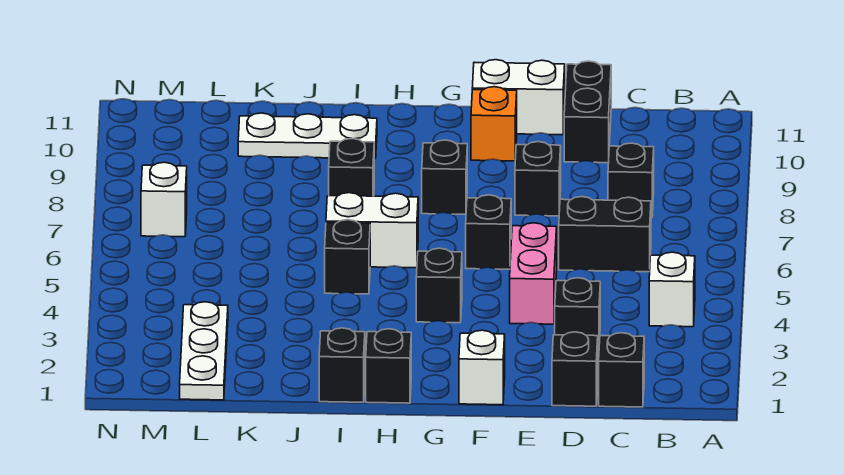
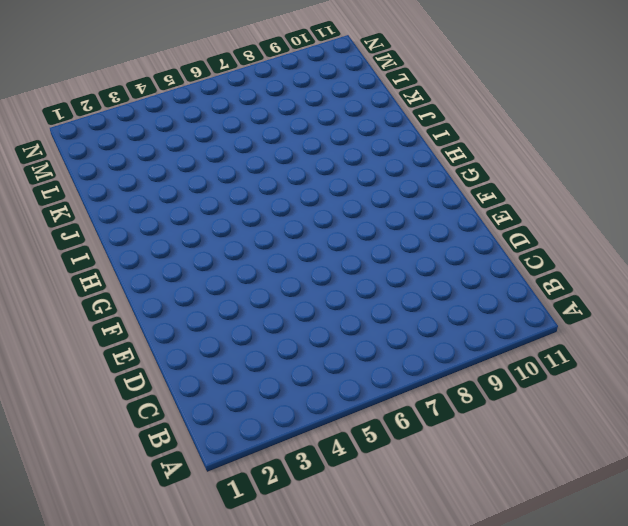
none -> white brick B4 level 1
none -> black brick C1 level 1
none -> black brick C6:D6 level 1

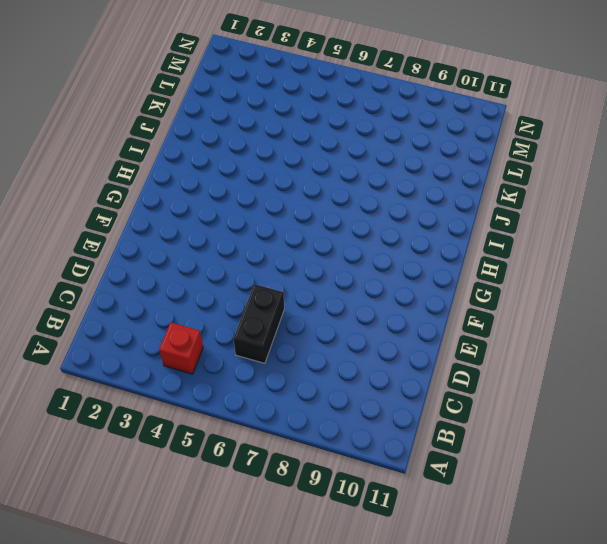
red brick B4 level 1 -> white brick B4 level 1
none -> black brick C1 level 1
none -> black brick C8 level 1
none -> black brick D1 level 1

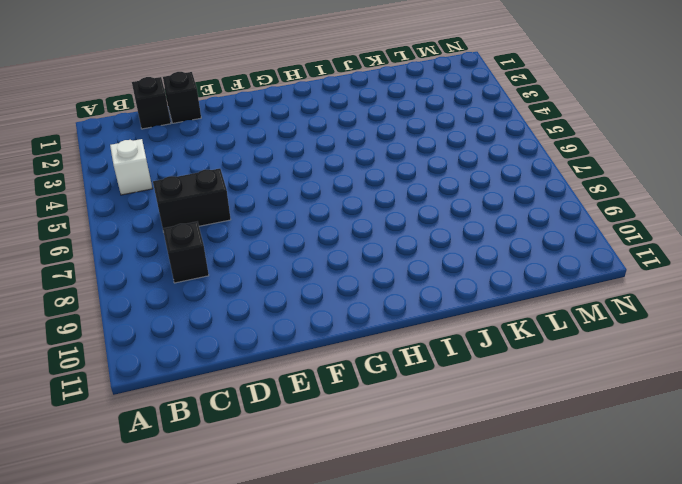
none -> black brick D3 level 1
none -> black brick D10:D11 level 1
none -> pink brick E4:E5 level 1

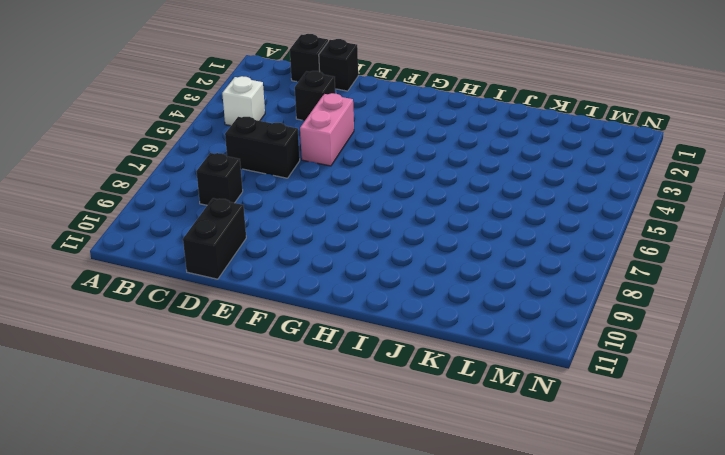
none -> black brick E8 level 1
none -> white brick E11:F11 level 1
none -> white brick F1 level 1

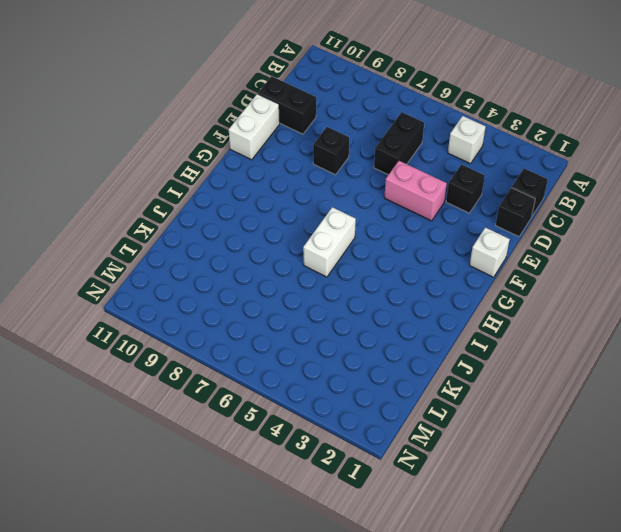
none -> black brick C8 level 1
none -> black brick F6 level 1
none -> orange brick F10 level 1

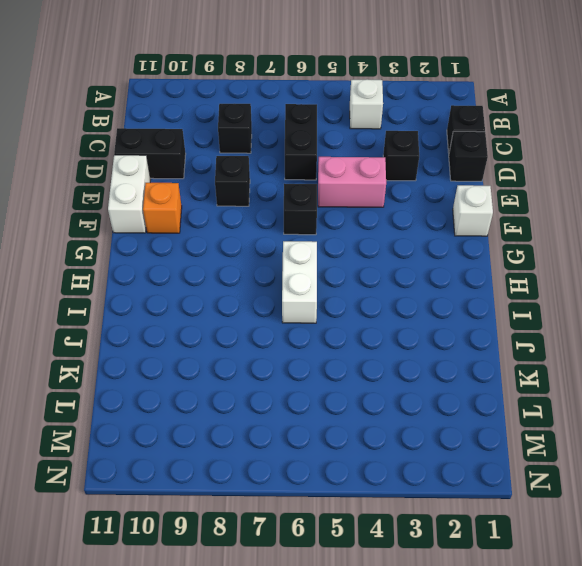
none -> black brick G4 level 1
none -> black brick G8 level 1
none -> black brick H1 level 1

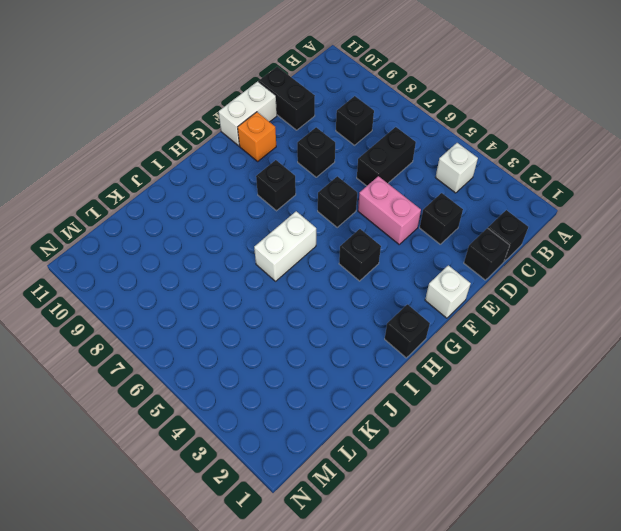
none -> black brick I1 level 1
none -> black brick I5 level 1
none -> black brick I8 level 1

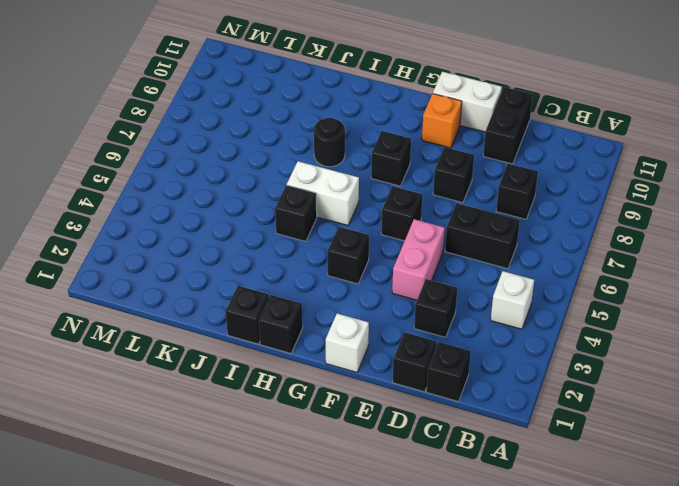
black round brick I8 level 1 -> black brick I8 level 1
none -> white plate I10:K10 level 1
none -> white plate L1:L3 level 1
none -> white brick M7 level 1

